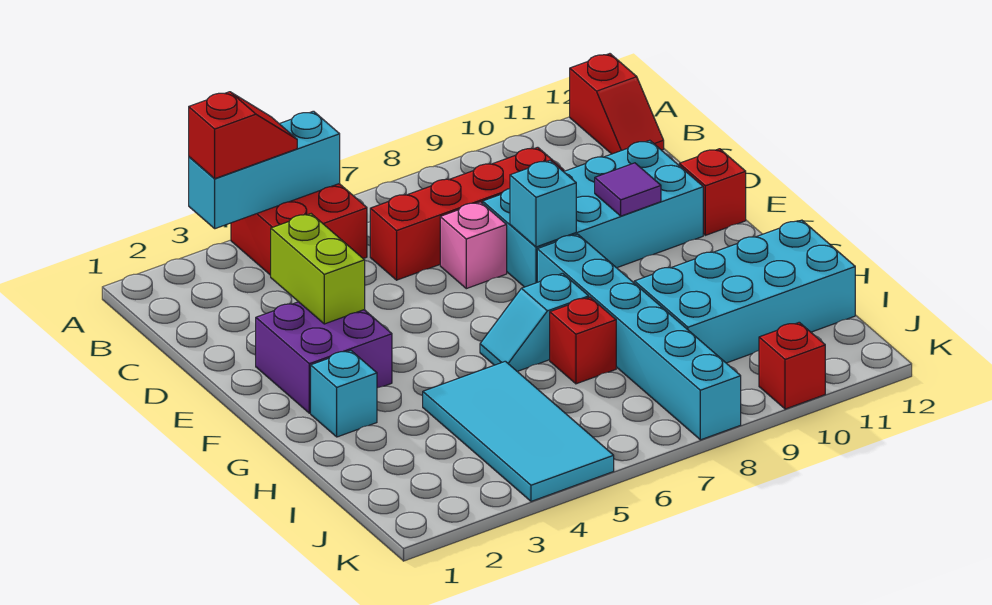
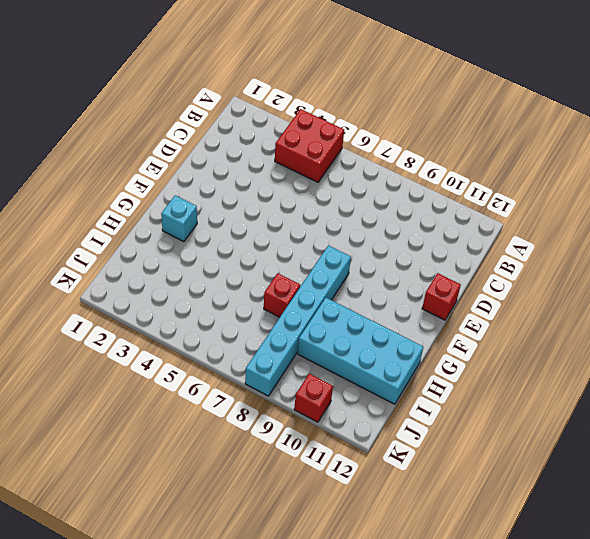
none -> red slope A12:B12 level 1 top A
none -> red brick C6:C9 level 1
none -> pink brick D7 level 1

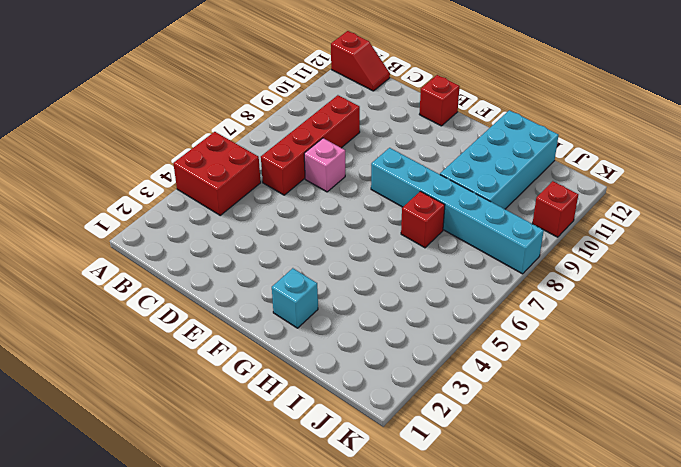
none -> cyan brick D8:E11 level 1
none -> purple brick E2:F3 level 1
none -> cyan slope G6:G7 level 1 top 7

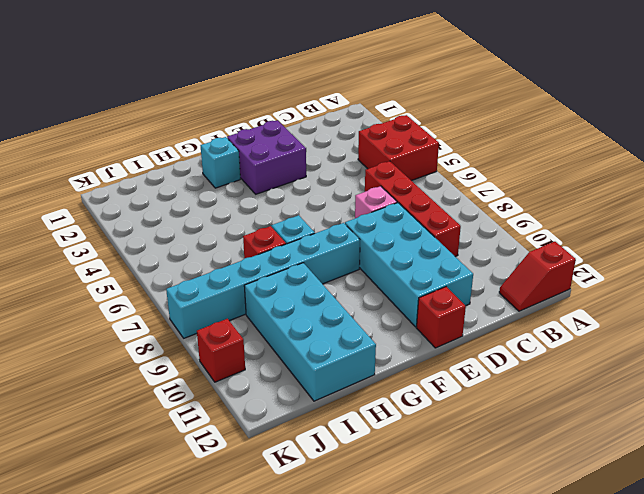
none -> cyan tile H4:K5 level 1
none -> cyan brick A3:A5 level 2
none -> lime brick D3:E3 level 2

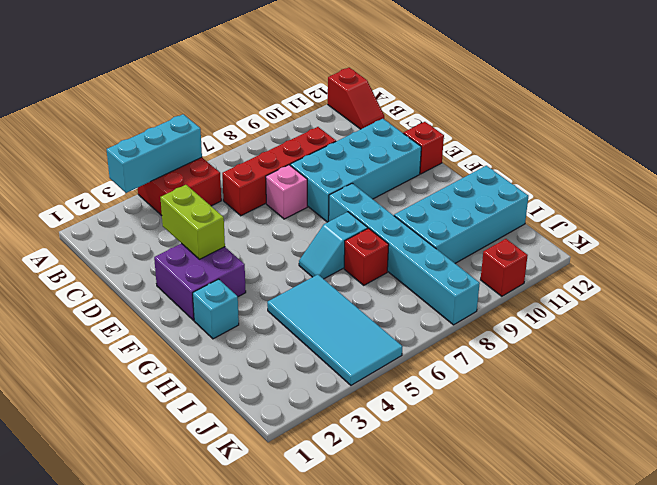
none -> cyan brick E8 level 2
none -> purple tile E10 level 2
none -> red slope A3:A4 level 3 top 3

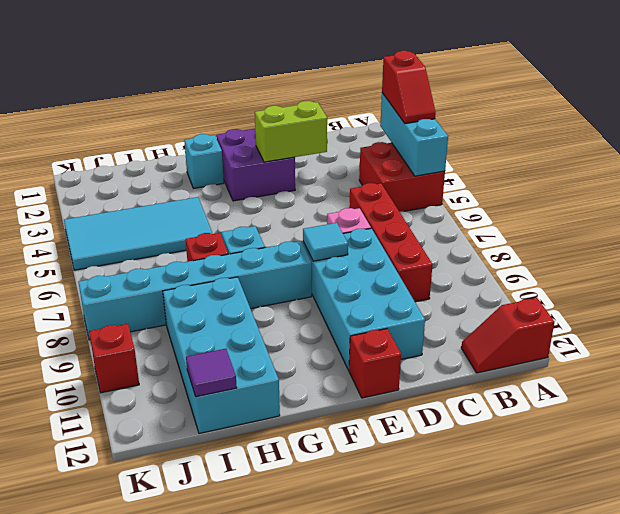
cyan tile E8 level 2 -> cyan brick E8 level 2
purple tile I12 level 2 -> purple tile E10 level 2

